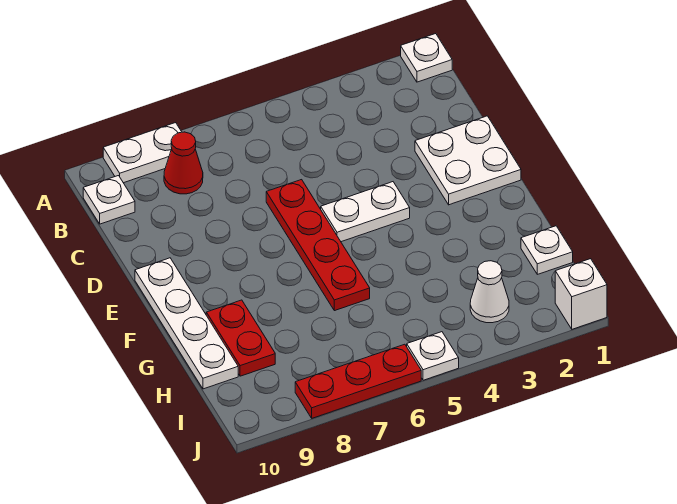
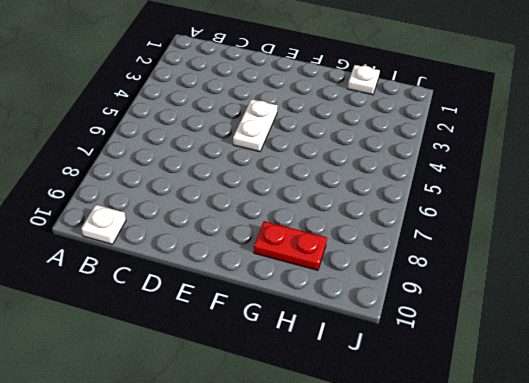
none -> white plate A1 level 1
none -> white plate A8:A9 level 1
none -> red cone B8 level 1

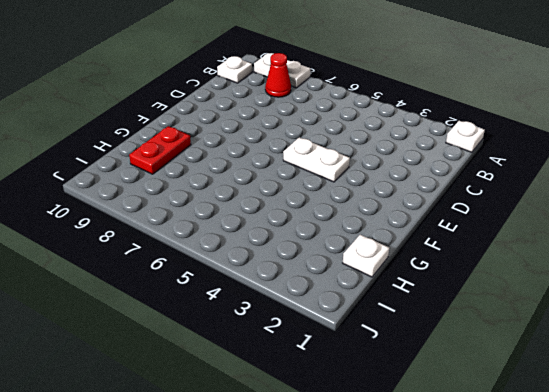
none -> white plate D1:E2 level 1
none -> red plate D6:G6 level 1
none -> white plate E10:H10 level 1

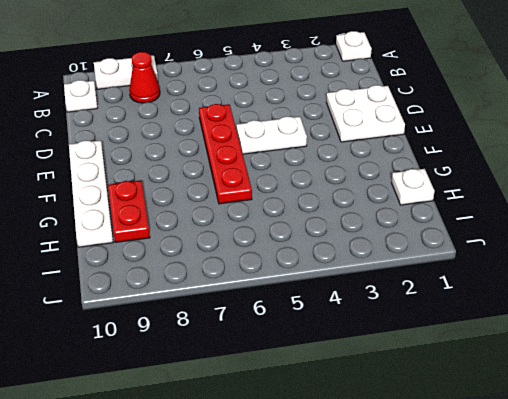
none -> white cone I3 level 1
none -> white brick J1 level 1
none -> white plate J5 level 1

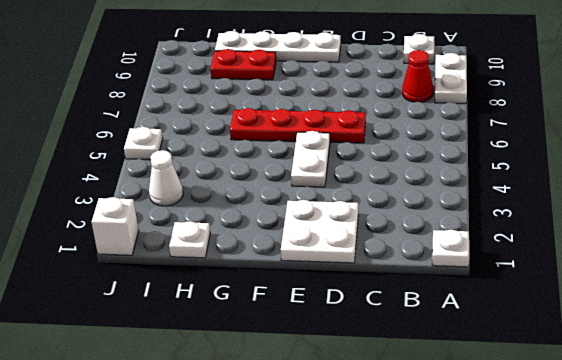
none -> red plate J6:J8 level 1

